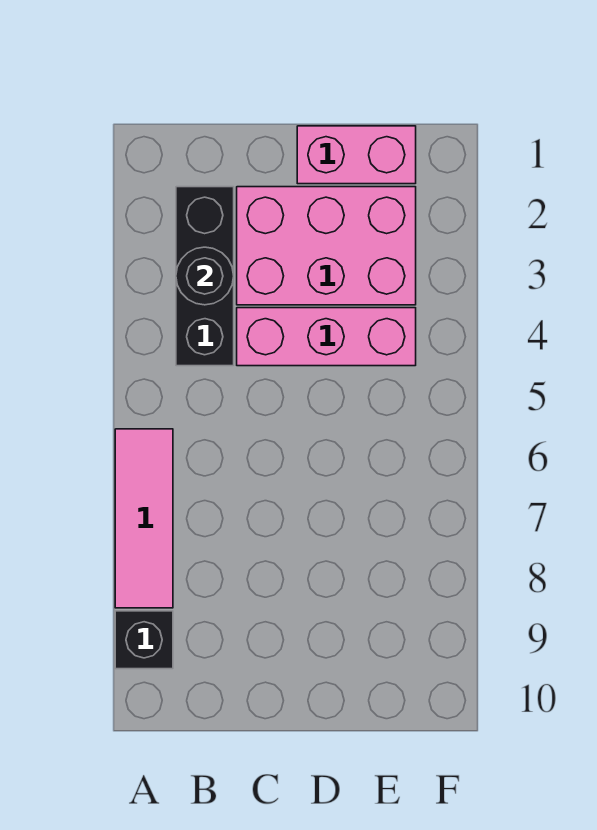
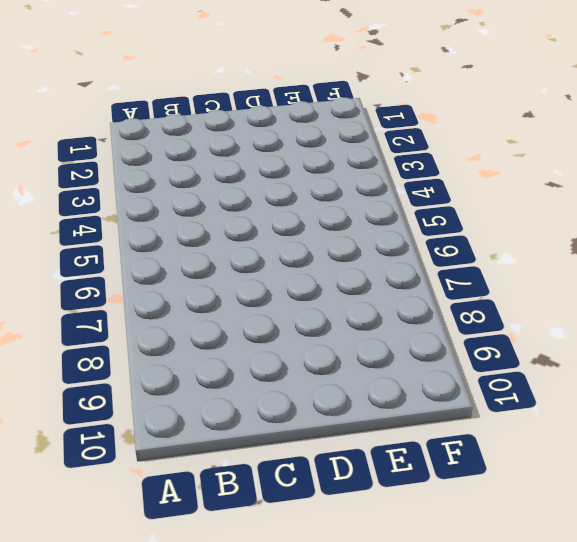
none -> pink tile A6:A8 level 1
none -> black brick A9 level 1

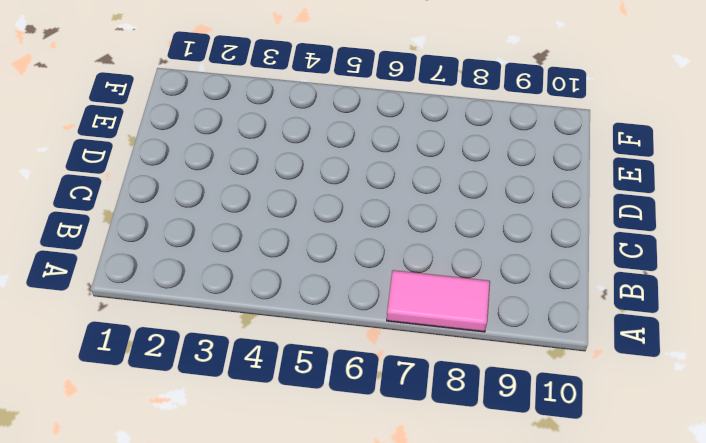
pink tile A7:A8 level 1 -> pink tile A6:A8 level 1
none -> black brick A9 level 1
none -> black brick B2:B4 level 1

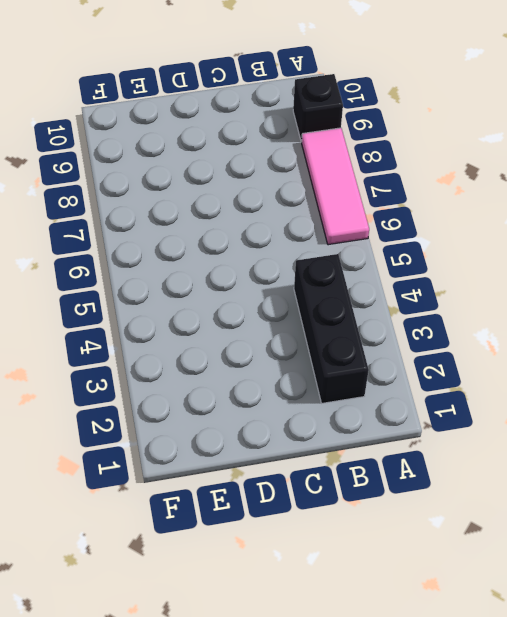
none -> pink brick C2:E3 level 1
none -> pink brick C4:E4 level 1

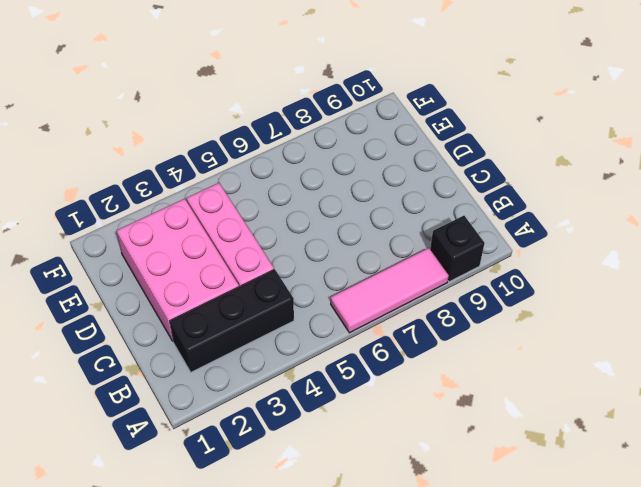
none -> pink brick D1:E1 level 1
none -> black round brick B3 level 2

